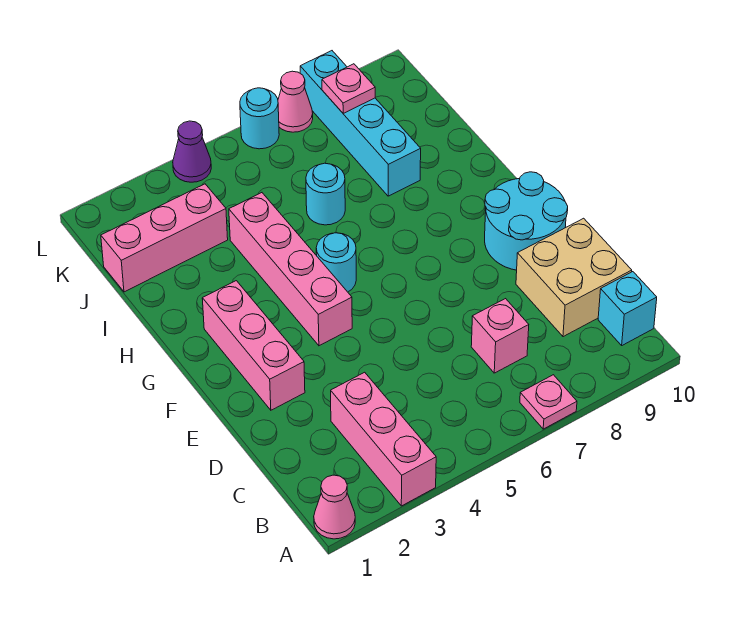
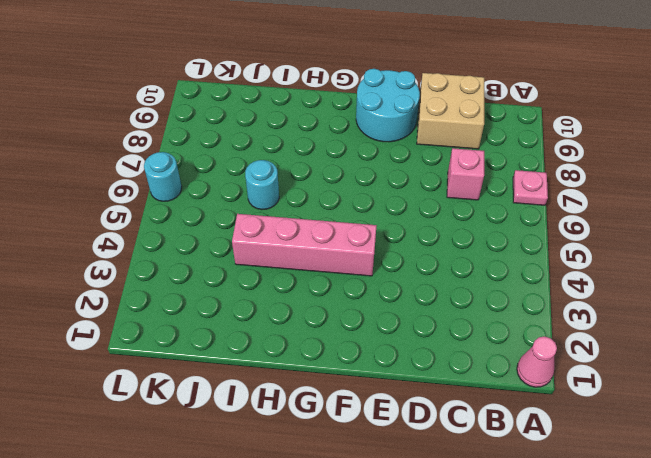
none -> pink brick A3:C3 level 1
none -> cyan brick B10 level 1
none -> pink brick E2:G2 level 1

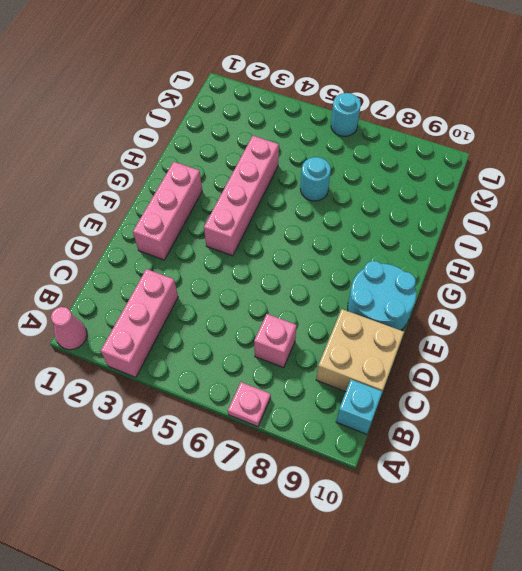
none -> cyan round brick G5 level 1
none -> cyan brick I8:L8 level 1
none -> pink brick J1:J3 level 1

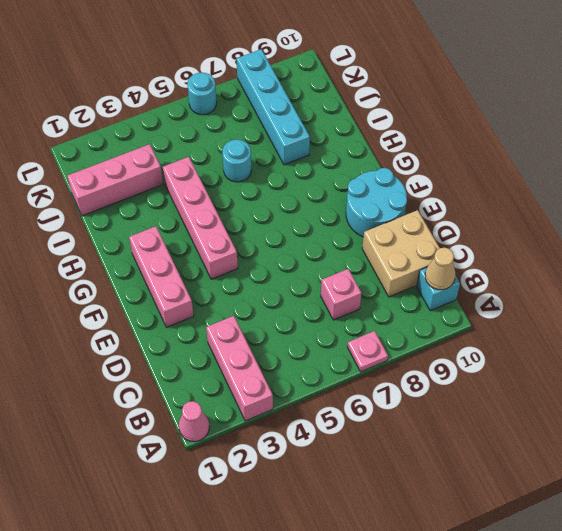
tan cone B10 level 2 -> none
none -> cyan round brick G5 level 1
none -> purple cone L4 level 1
none -> pink cone L7 level 1

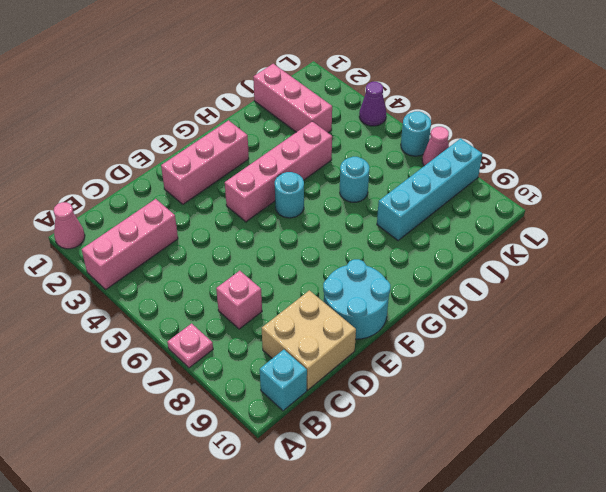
none -> pink plate K8 level 2

